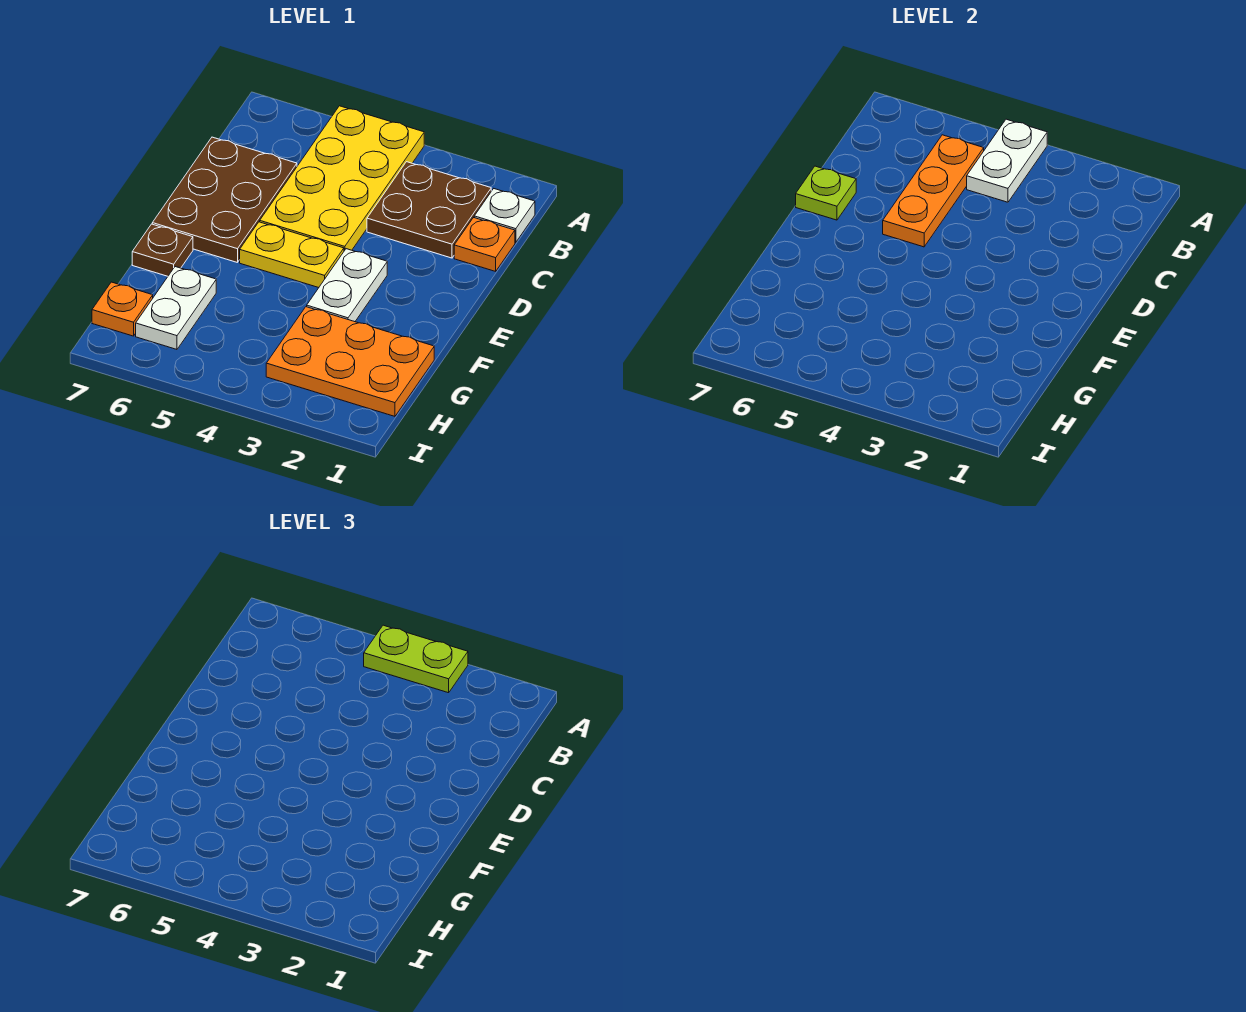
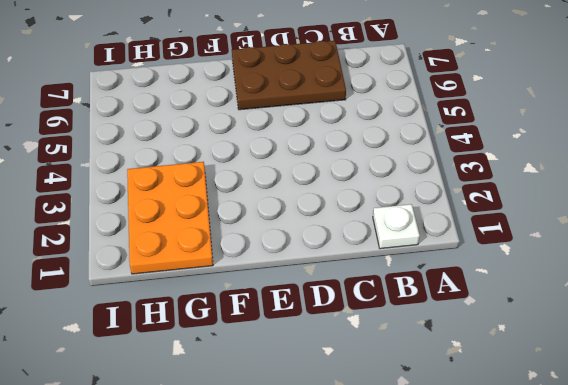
none -> yellow plate A4:D5 level 1
none -> brown plate B2:C3 level 1
none -> orange plate C1 level 1

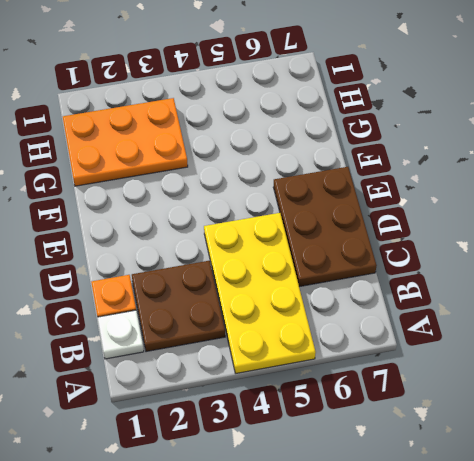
none -> white plate E3:F3 level 1
none -> yellow plate E4:E5 level 1
none -> brown plate F7 level 1

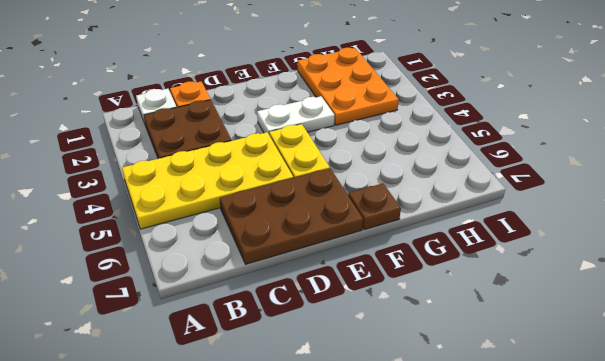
none -> white plate G6:H6 level 1
none -> orange plate H7 level 1
none -> white plate A4:B4 level 2

